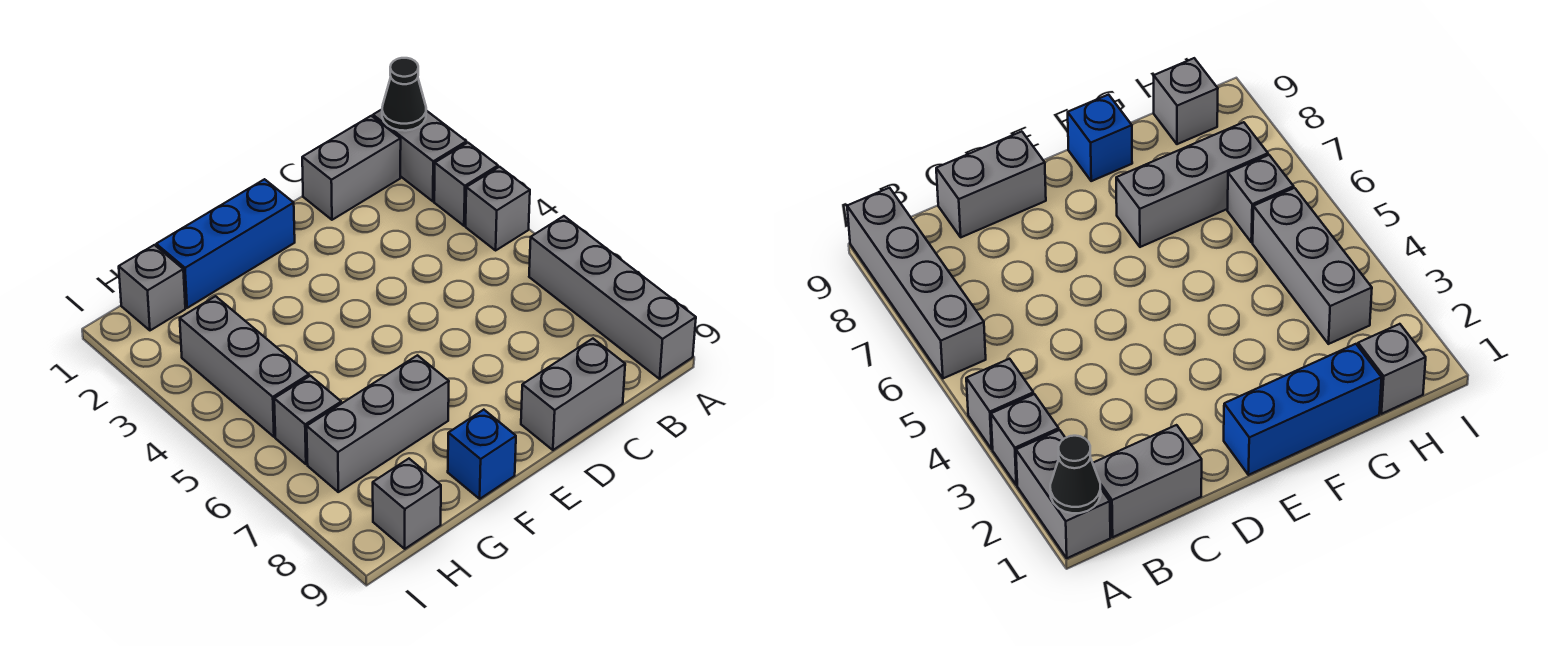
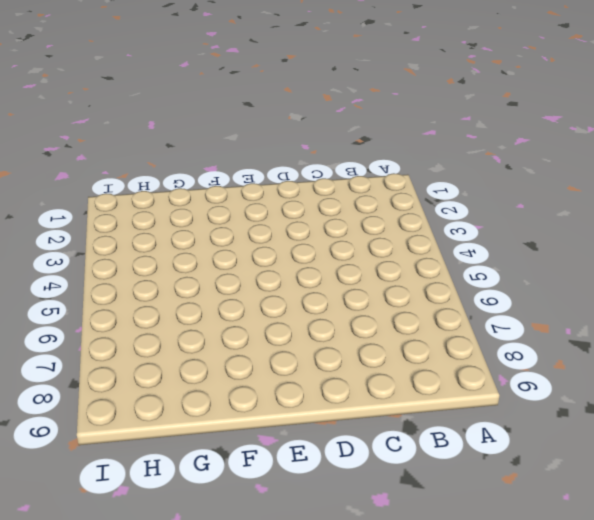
none -> grey brick A1:A2 level 1
none -> grey brick A3 level 1
none -> grey brick A4 level 1

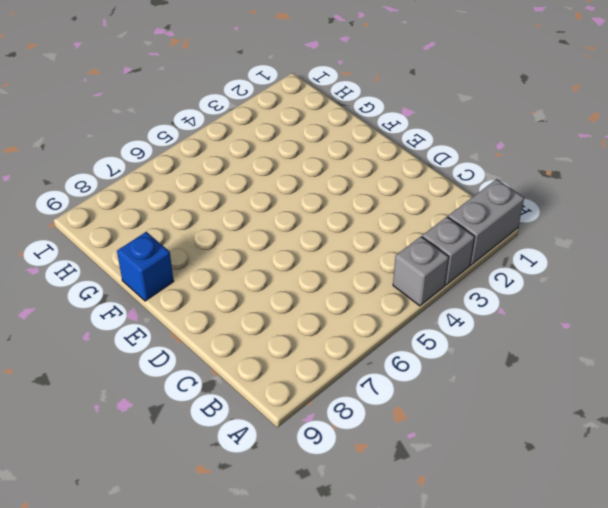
none -> grey brick A6:A9 level 1
none -> grey brick B1:C1 level 1
none -> grey brick C9:D9 level 1

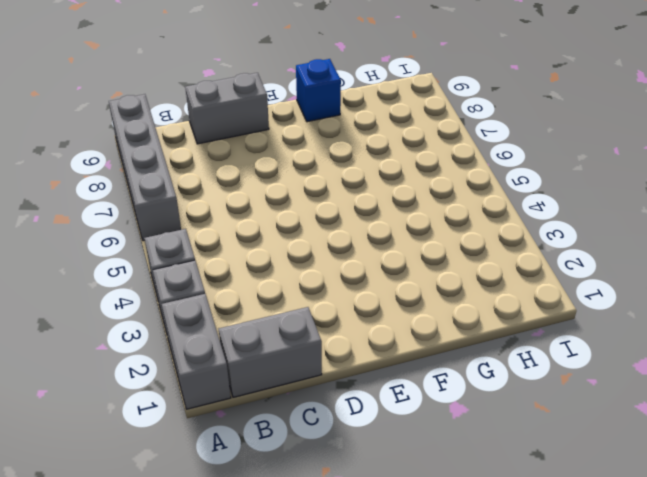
none -> blue brick E1:G1 level 1
none -> grey brick F7:H7 level 1
none -> grey brick H1 level 1

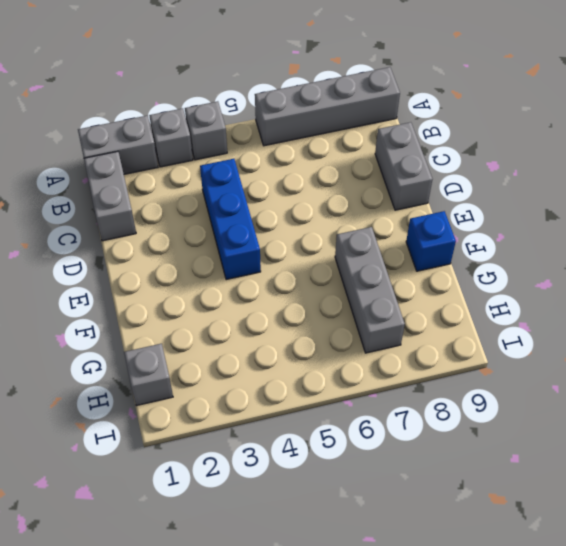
blue brick C4:E4 level 1 -> blue brick E1:G1 level 1
none -> grey brick H3:H5 level 1
none -> grey brick H6 level 1
none -> grey brick H9 level 1

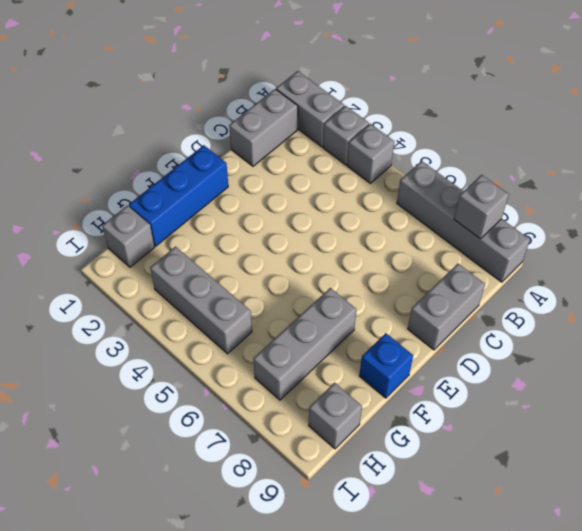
grey brick A8 level 2 -> grey brick H6 level 1
none -> black cone A1 level 2

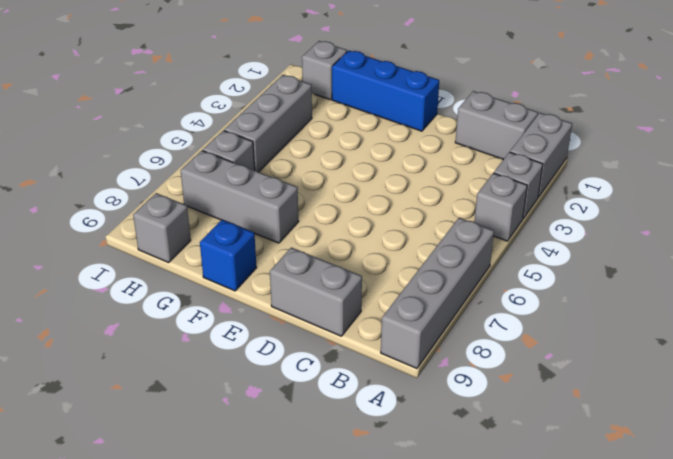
none -> black cone A1 level 2

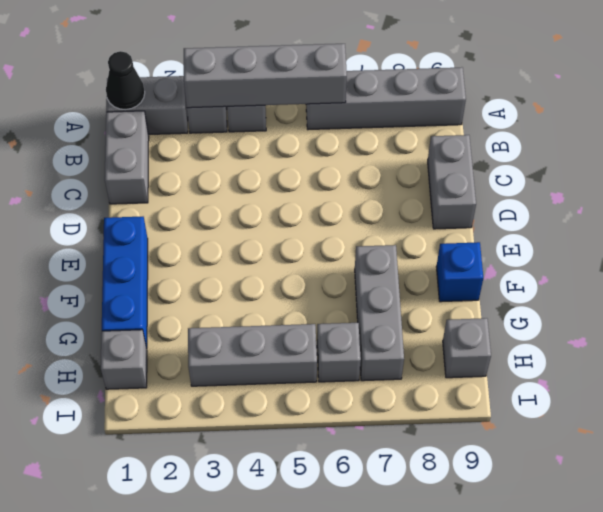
grey brick A3:A6 level 2 -> none

